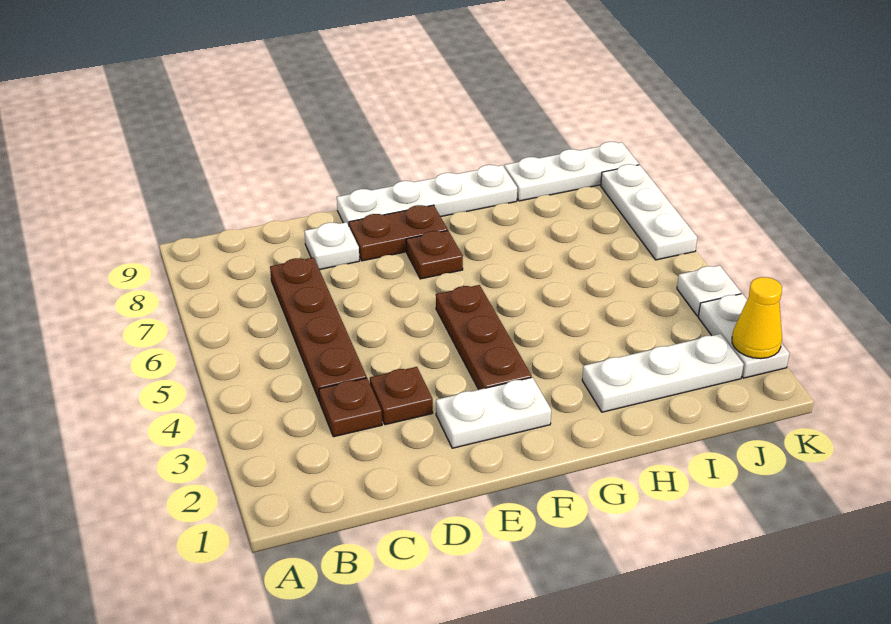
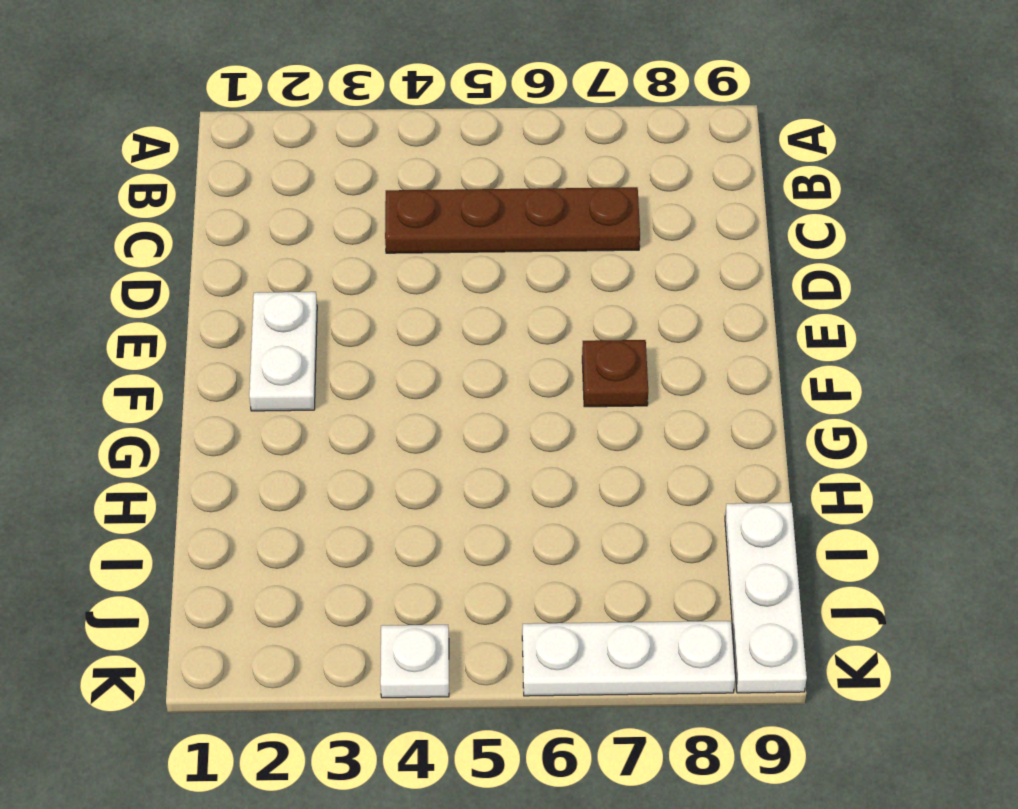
none -> brown plate C3 level 1
none -> brown plate D3 level 1
none -> white plate D8 level 1

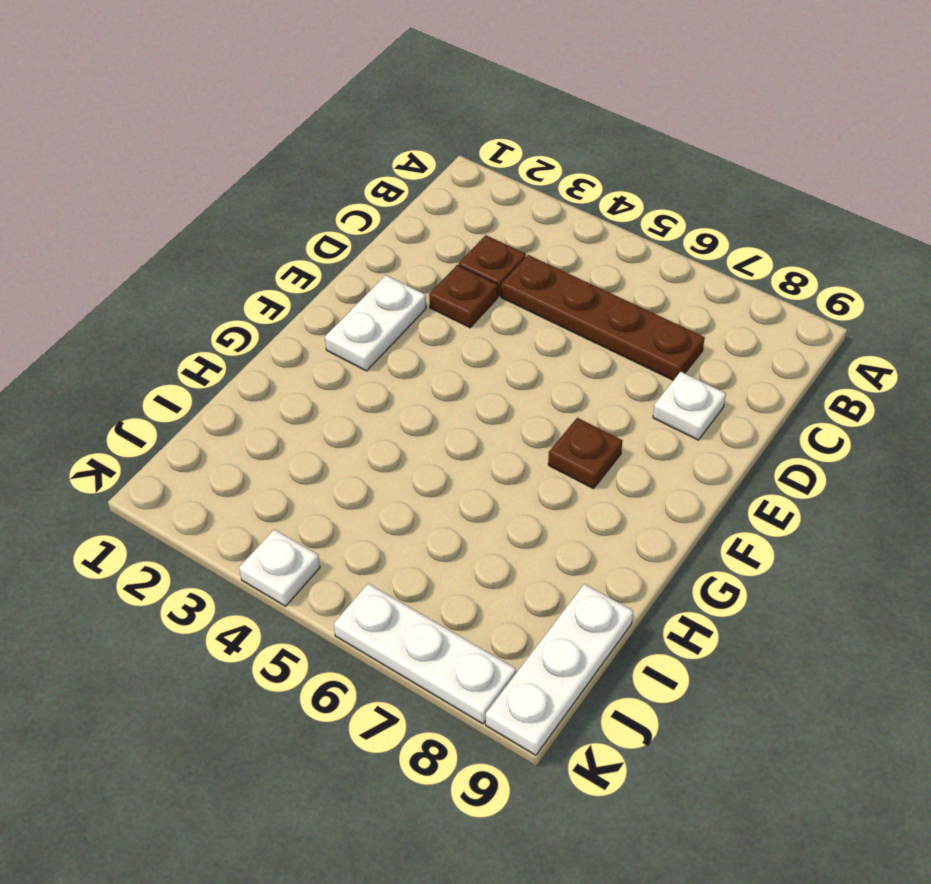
none -> brown plate E8:F8 level 1
none -> white plate E9:H9 level 1
none -> brown plate F3:F5 level 1

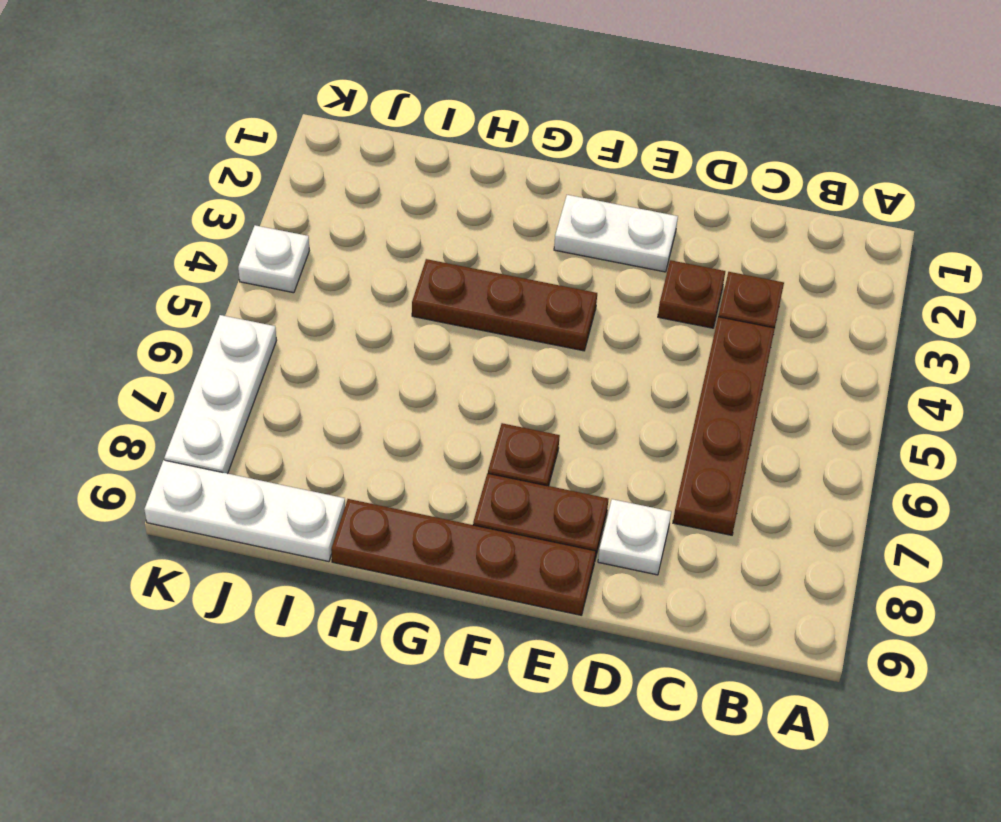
brown plate E9:H9 level 1 -> white plate E9:H9 level 1
brown plate F4:H4 level 1 -> brown plate F3:F5 level 1
none -> white plate H2:J2 level 1
none -> white plate K2:K3 level 1
none -> yellow cone K2 level 2

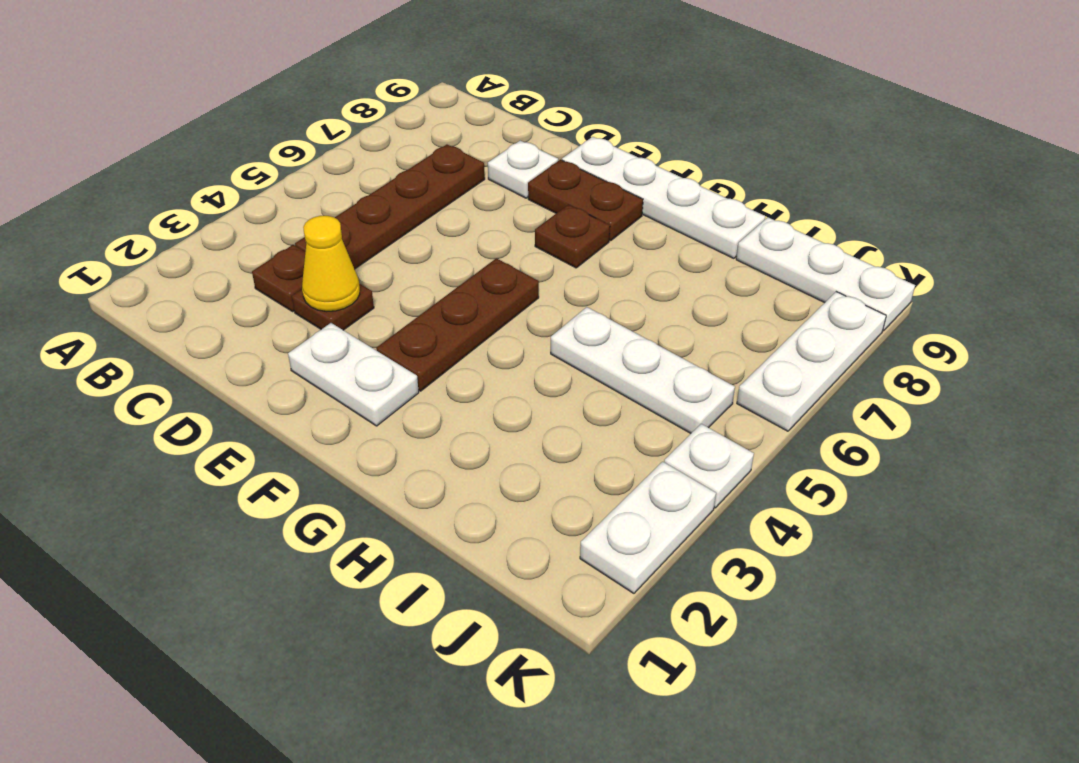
yellow cone D3 level 2 -> yellow cone K2 level 2
white plate H5:J5 level 1 -> white plate H2:J2 level 1

